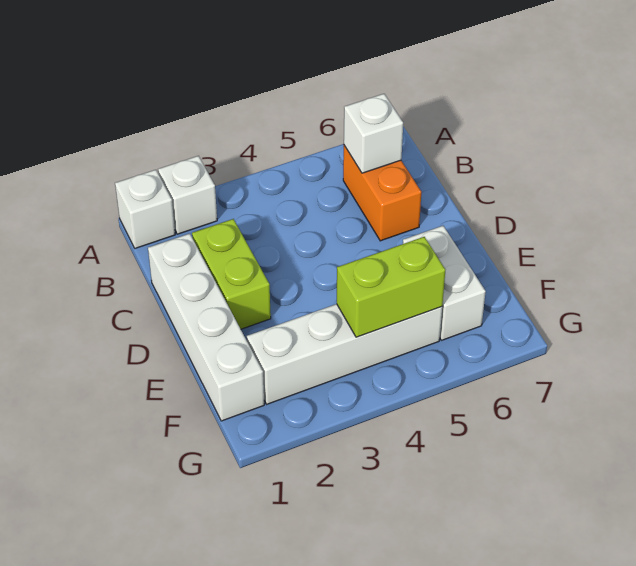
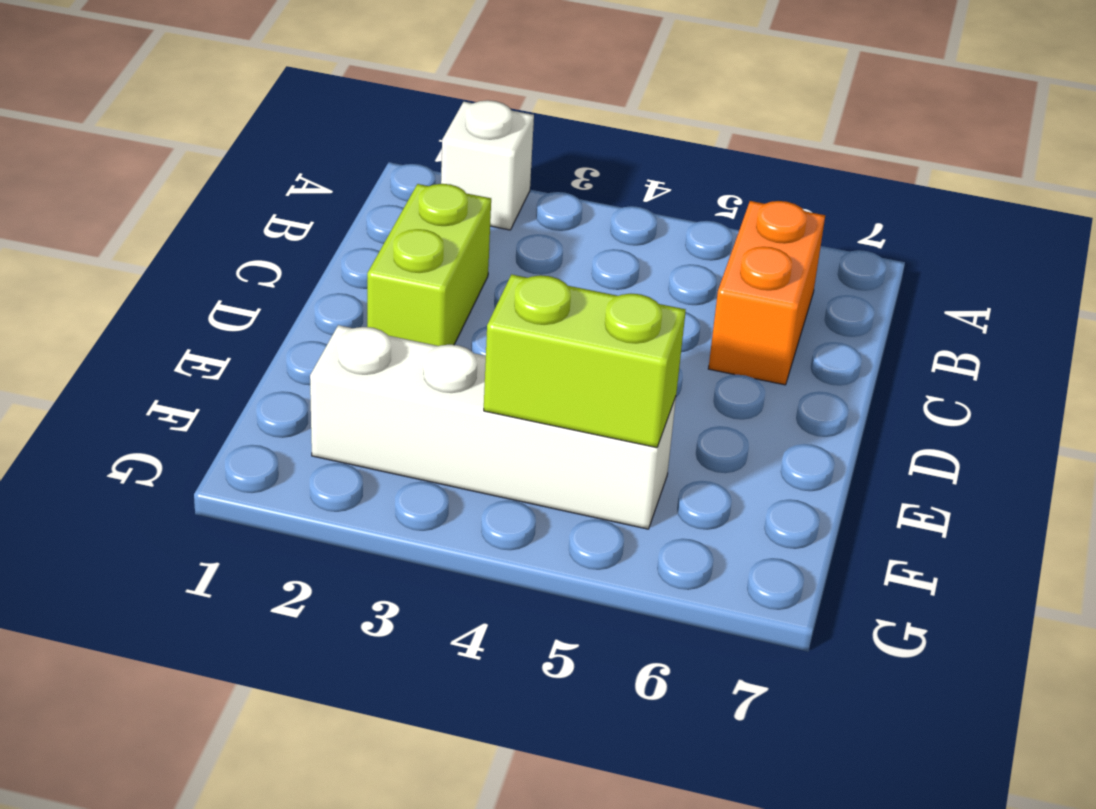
none -> white brick A1 level 1
none -> white brick C1:F1 level 1

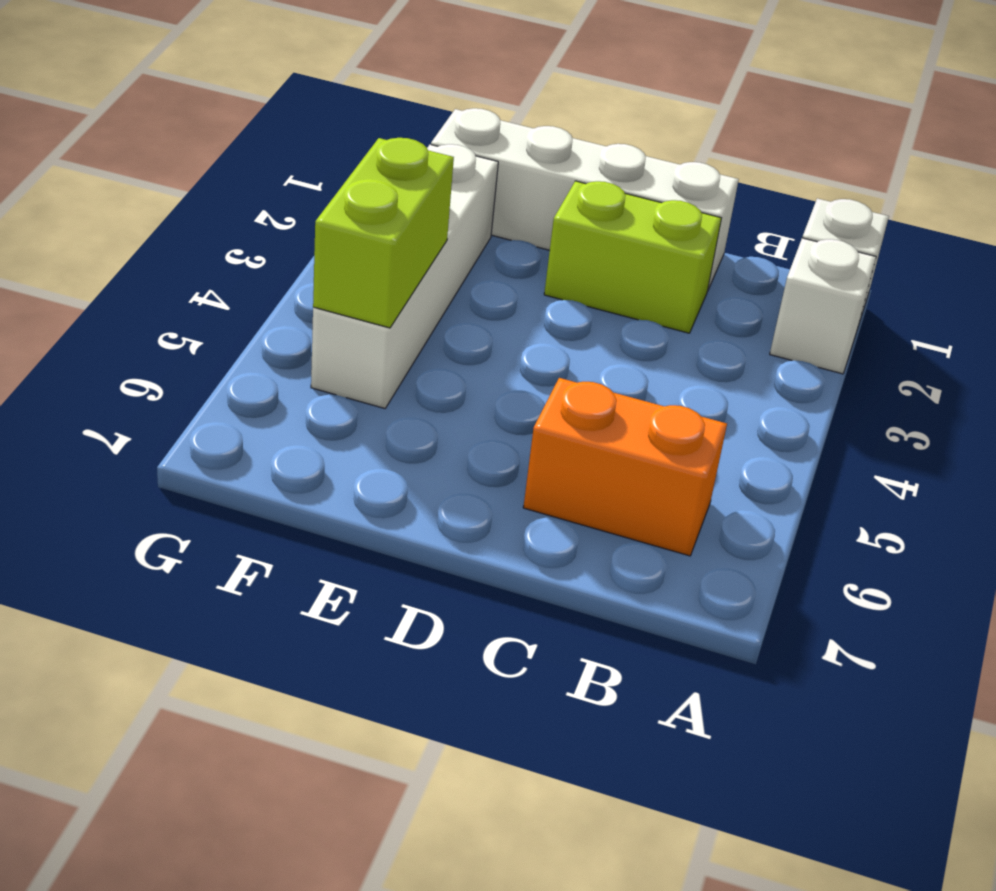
none -> white brick E6:F6 level 1
none -> white brick B6 level 2

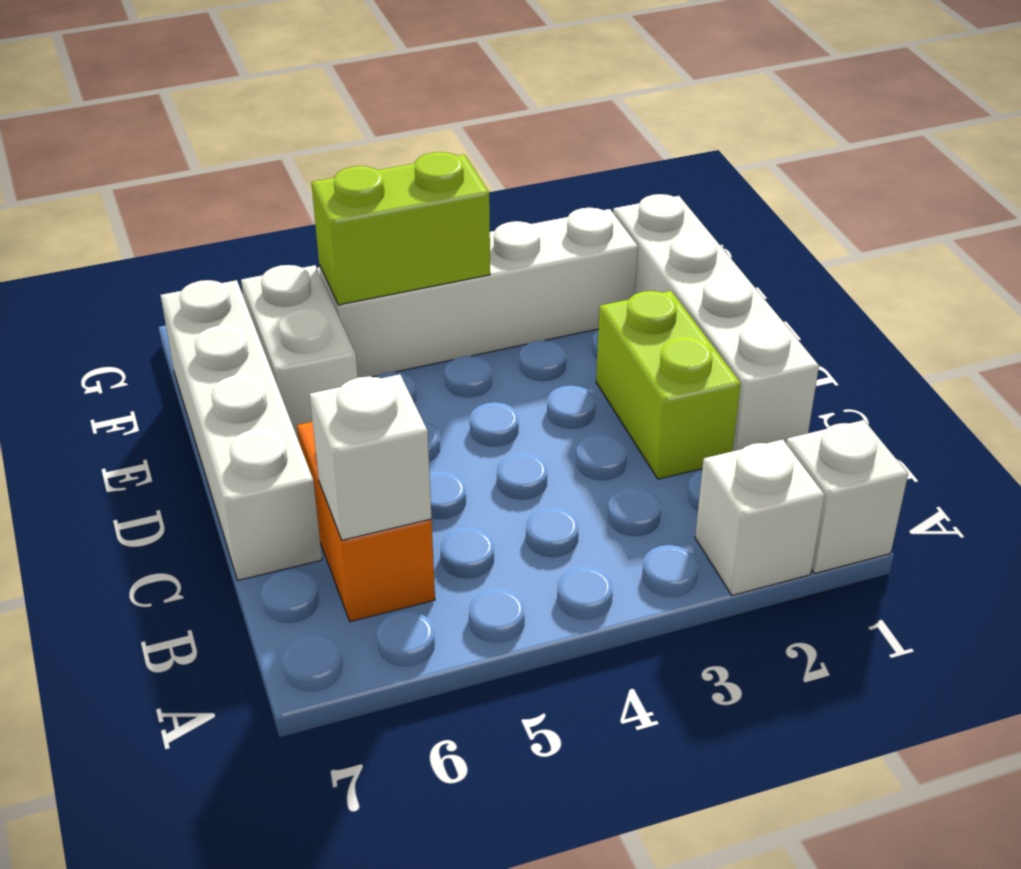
white brick C7:F7 level 1 -> none

